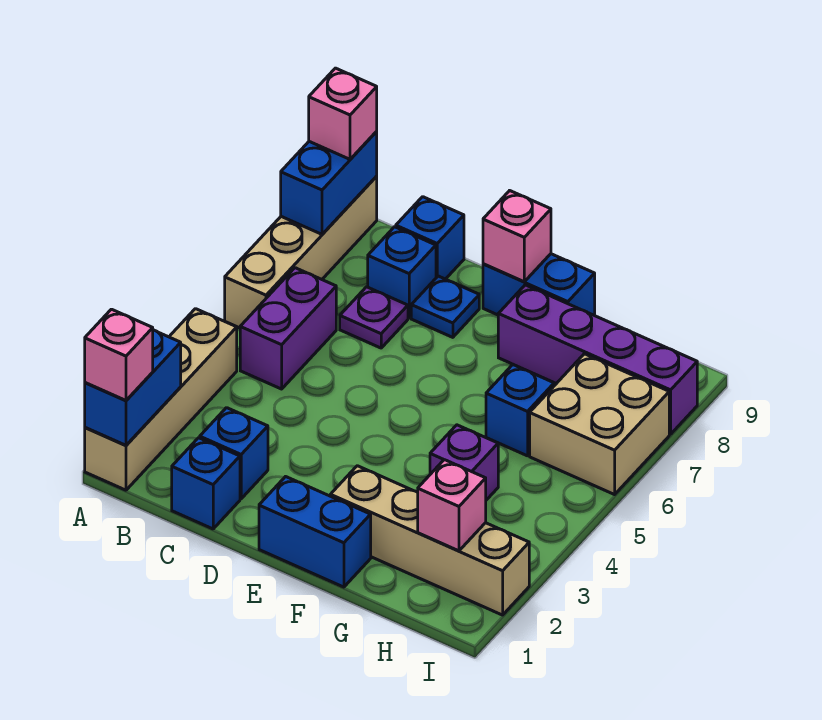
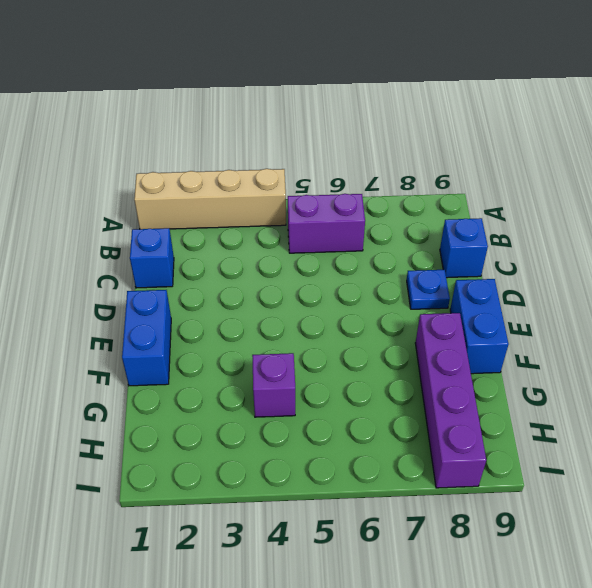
none -> tan brick A6:A9 level 1
none -> blue brick C2 level 1
none -> purple plate C7 level 1

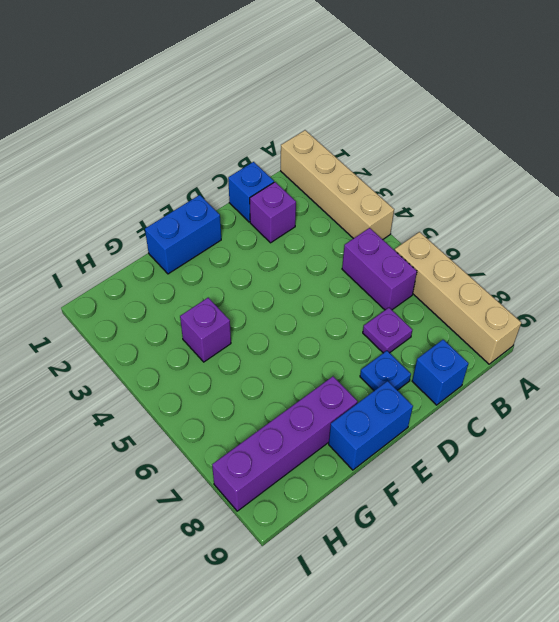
purple brick C2 level 1 -> blue brick C2 level 1
none -> blue brick C8 level 1
none -> tan brick F2:I2 level 1
none -> blue brick G6 level 1

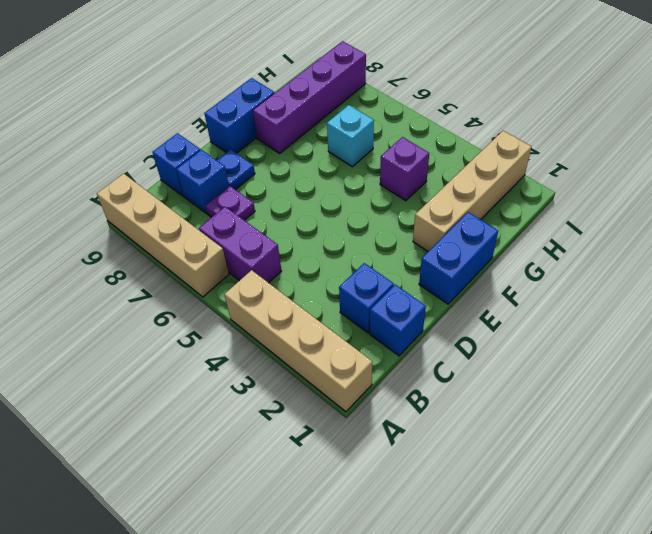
cyan brick G6 level 1 -> blue brick G6 level 1
none -> tan brick H6:I7 level 1
none -> blue brick A1:A2 level 2
none -> blue brick A8:A9 level 2

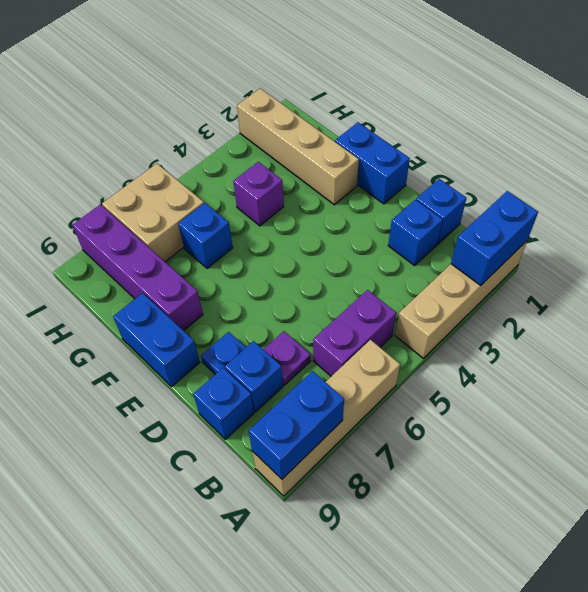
none -> pink brick E9 level 2
none -> pink brick H2 level 2
none -> pink brick A1 level 3

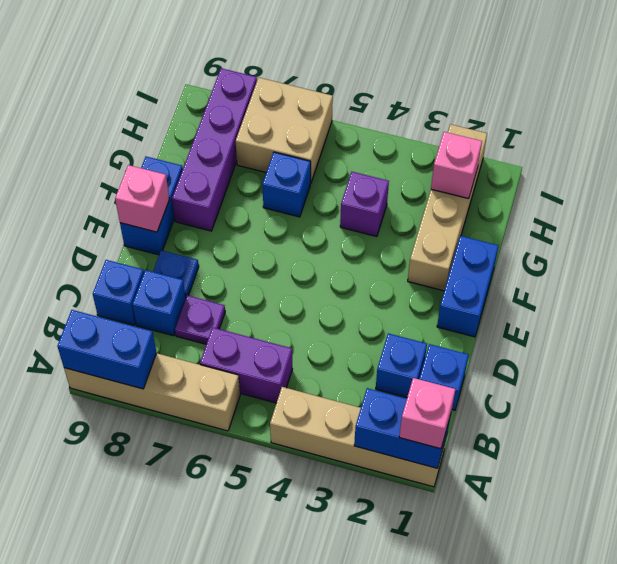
none -> pink brick A9 level 3

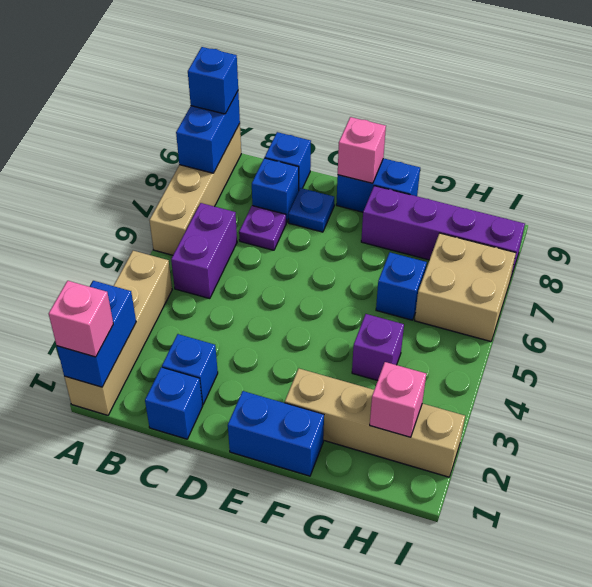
blue brick A9 level 3 -> pink brick A9 level 3

